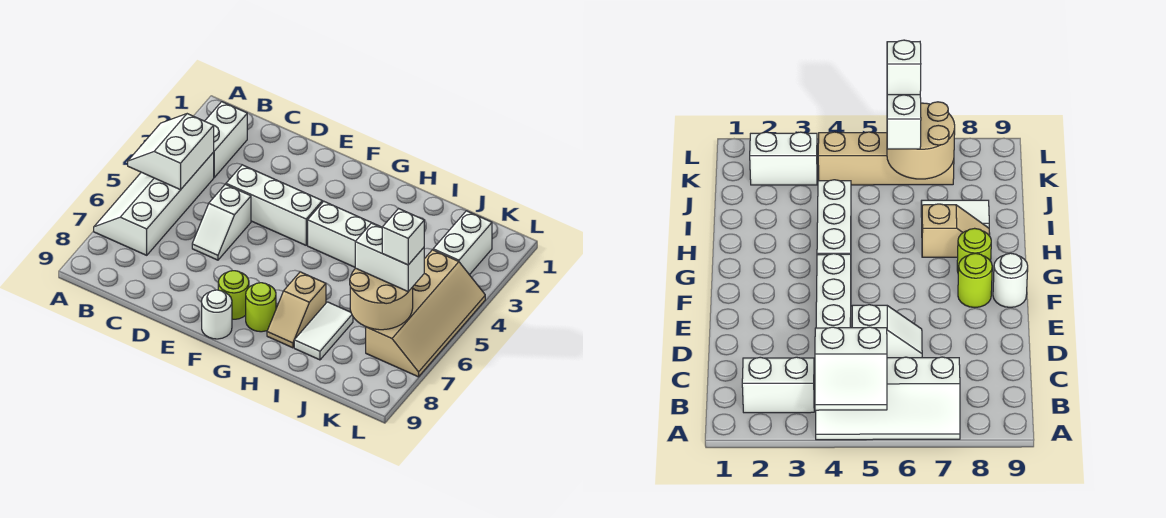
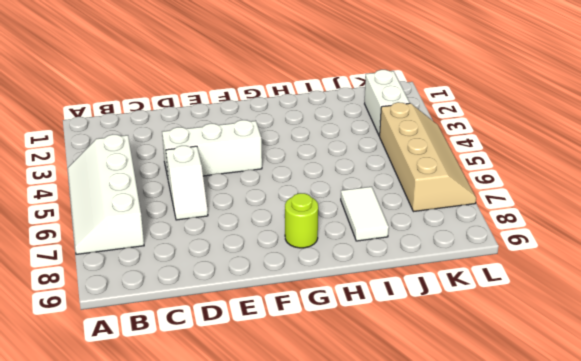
none -> white brick B2:B3 level 1
none -> lime round brick F8 level 1
none -> white round brick F9 level 1

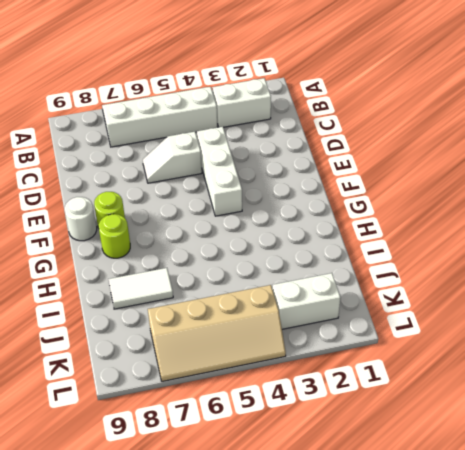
none -> white brick G4:I4 level 1
none -> tan slope H7:H8 level 1 top 7
none -> white slope A4:B5 level 2 top B

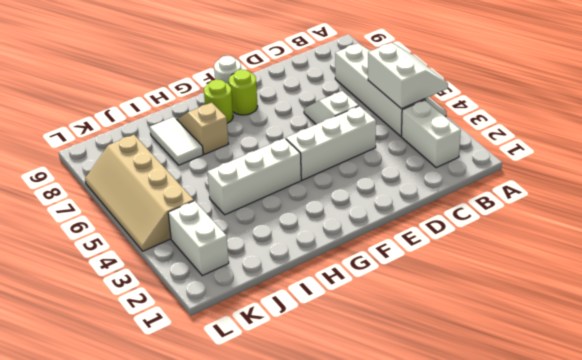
none -> tan round brick J6:K7 level 2
none -> white brick J6:K6 level 3
none -> white brick K6 level 4

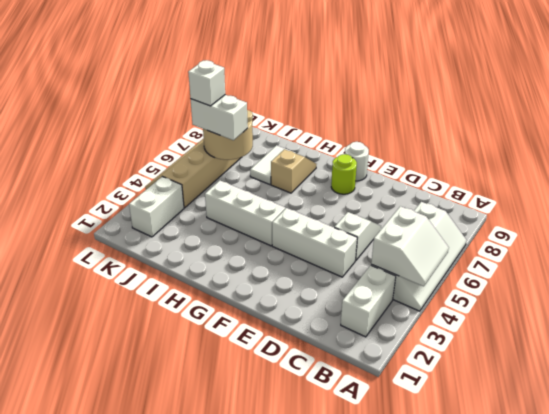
none -> lime round brick G8 level 1

